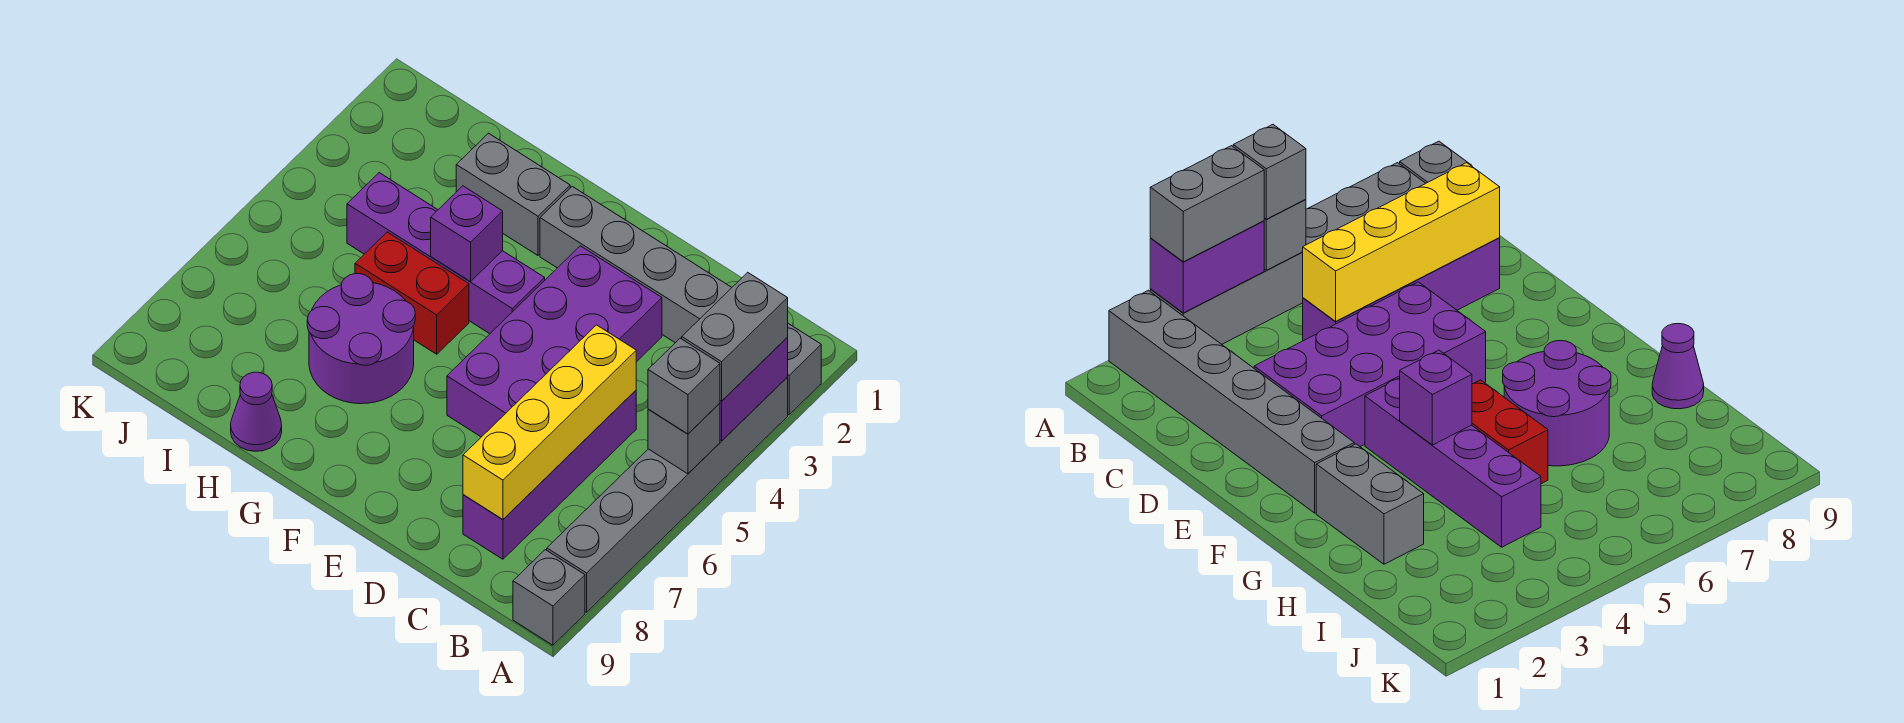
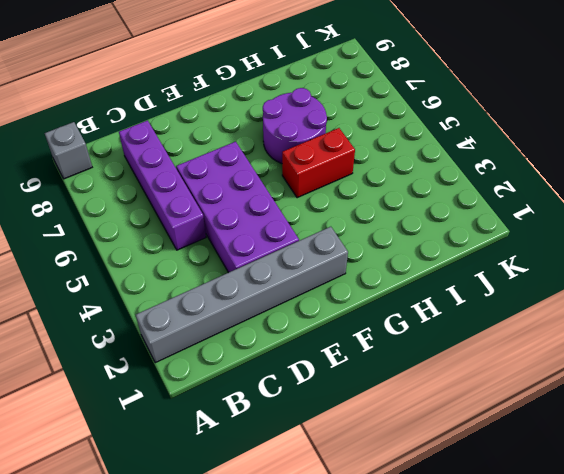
none -> grey brick A3:A8 level 1
none -> purple brick F4:I4 level 1
none -> grey brick G2:H2 level 1

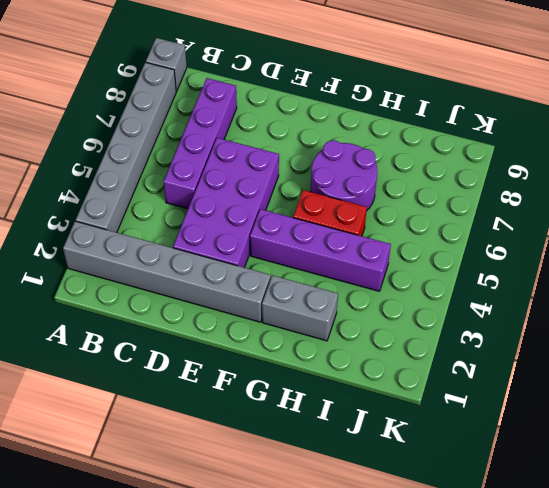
none -> purple cone H9 level 1
none -> purple brick A3:A4 level 2
none -> grey brick A5 level 2

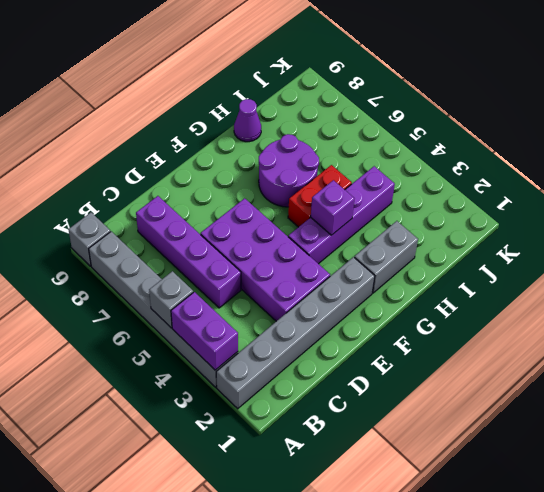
none -> yellow brick C5:C8 level 2
none -> grey brick A3:A4 level 3
none -> grey brick A5 level 3

